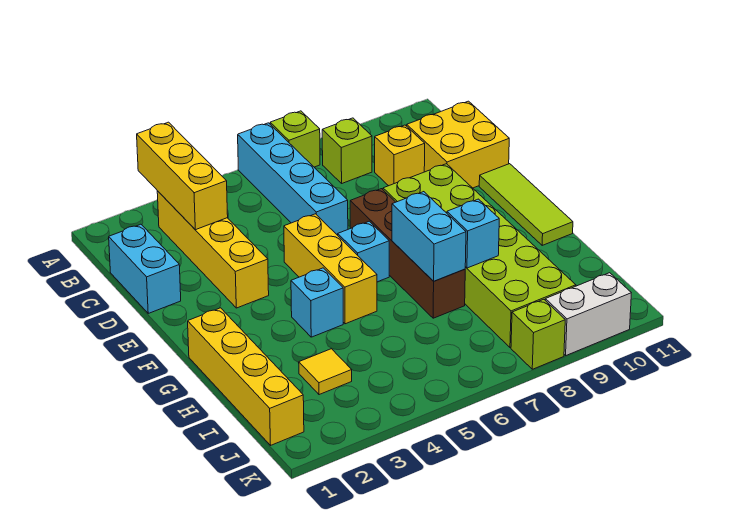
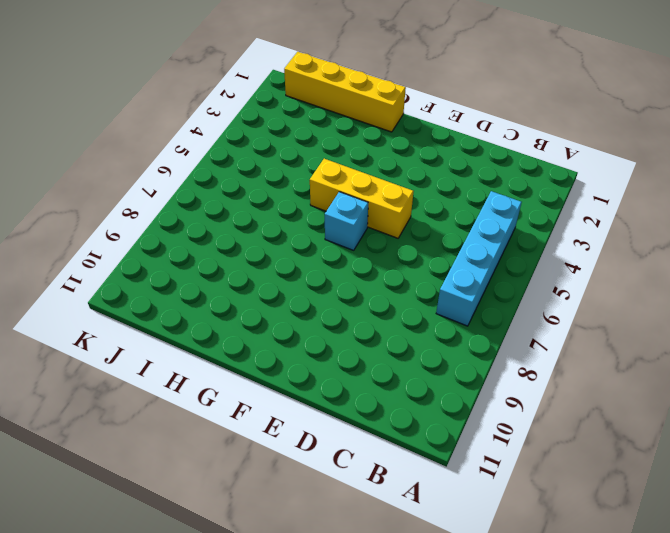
cyan brick B4:B7 level 1 -> cyan brick A6:D6 level 1
none -> lime brick A7 level 1
none -> yellow brick B3:E3 level 1
none -> lime brick B8 level 1

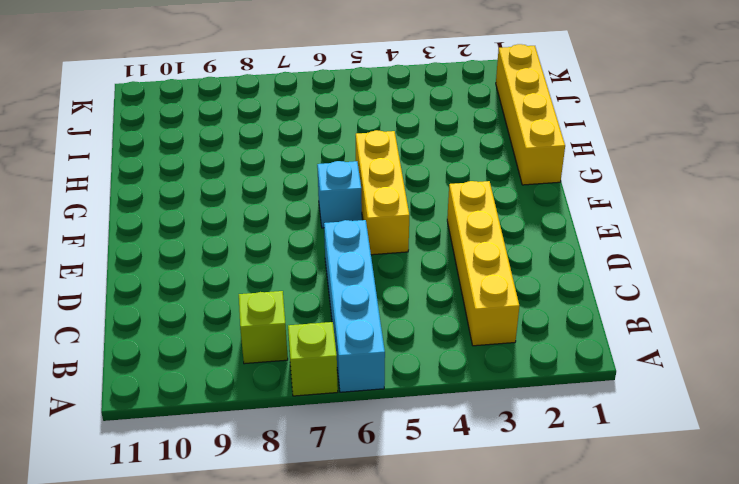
none -> cyan brick C1:D1 level 1
none -> yellow brick C9 level 1
none -> yellow brick C10:D11 level 1

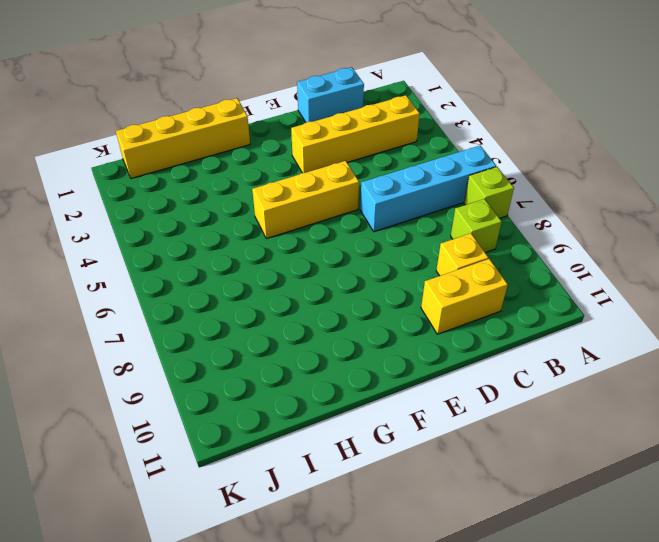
yellow brick C10:D10 level 1 -> yellow brick C10:D11 level 1
none -> brown brick E7:H7 level 1
none -> lime brick E8:J9 level 1
none -> lime tile E11:G11 level 1

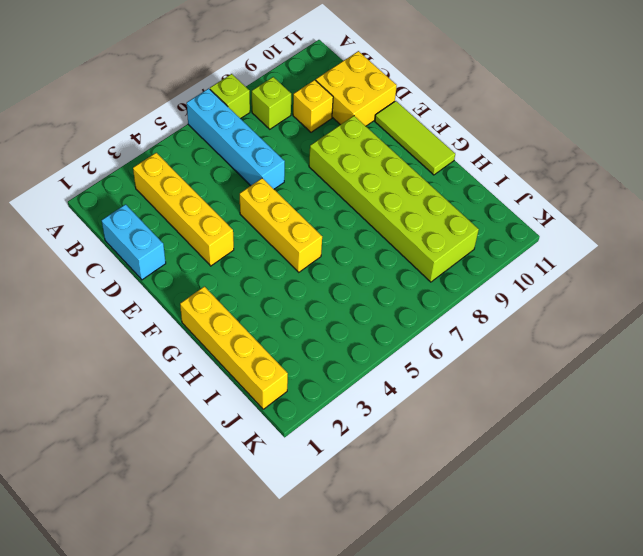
none -> brown brick E7:H7 level 1
none -> cyan brick F6 level 1
none -> cyan brick G4 level 1

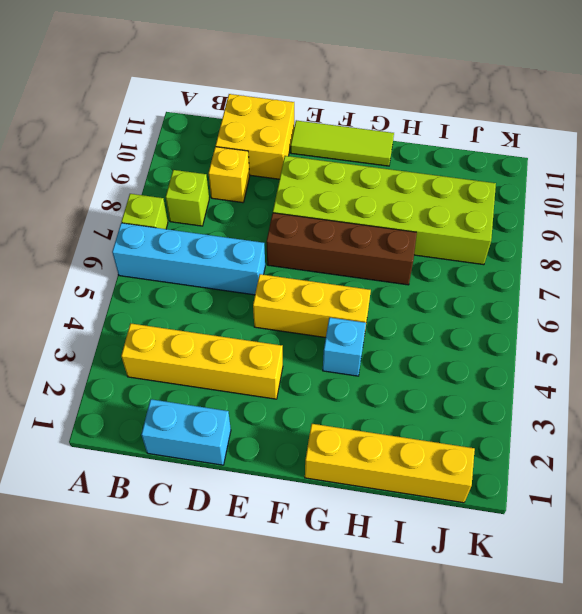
none -> cyan brick F6 level 1
none -> yellow tile I3 level 1
none -> lime brick K8 level 1

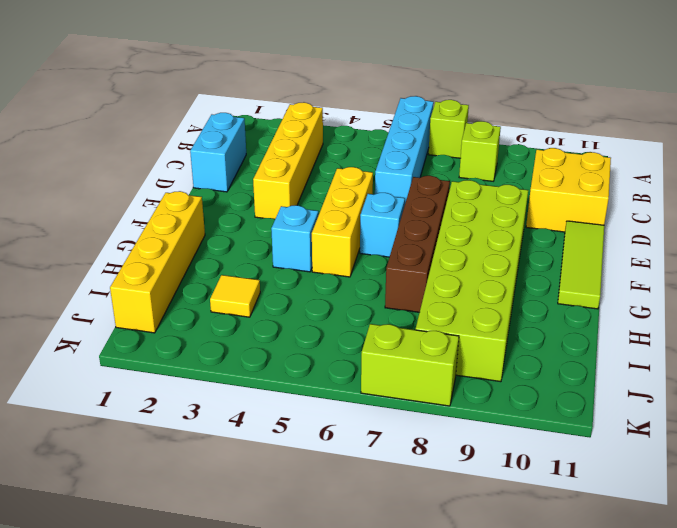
lime brick K7:K8 level 1 -> lime brick K8 level 1
none -> yellow brick C9 level 1
none -> white brick K9:K10 level 1
none -> yellow brick A3:C3 level 2

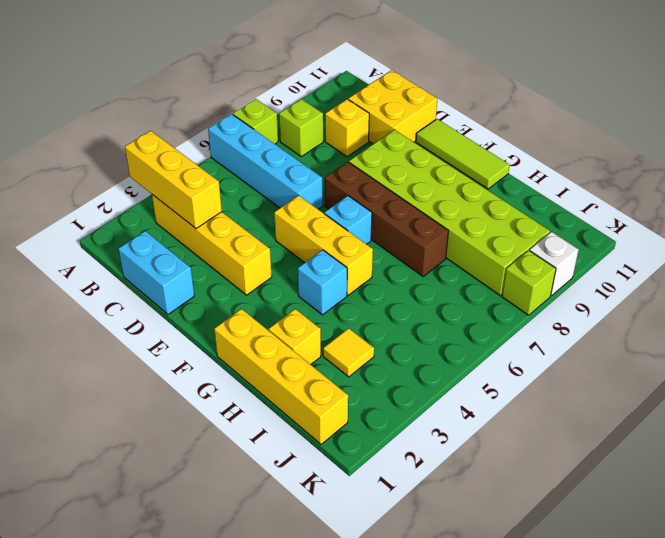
yellow brick H2 level 1 -> none
white brick K9 level 1 -> white brick K9:K10 level 1
none -> cyan brick G7:H7 level 2
none -> cyan brick H8 level 2

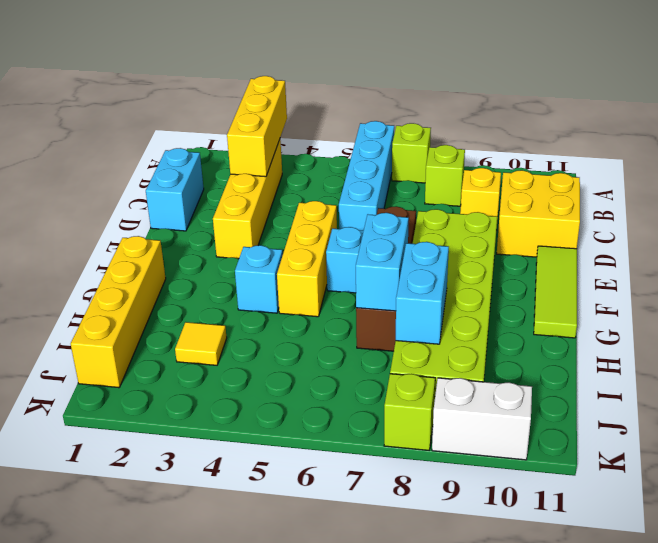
cyan brick H8:I8 level 2 -> cyan brick H8 level 2

